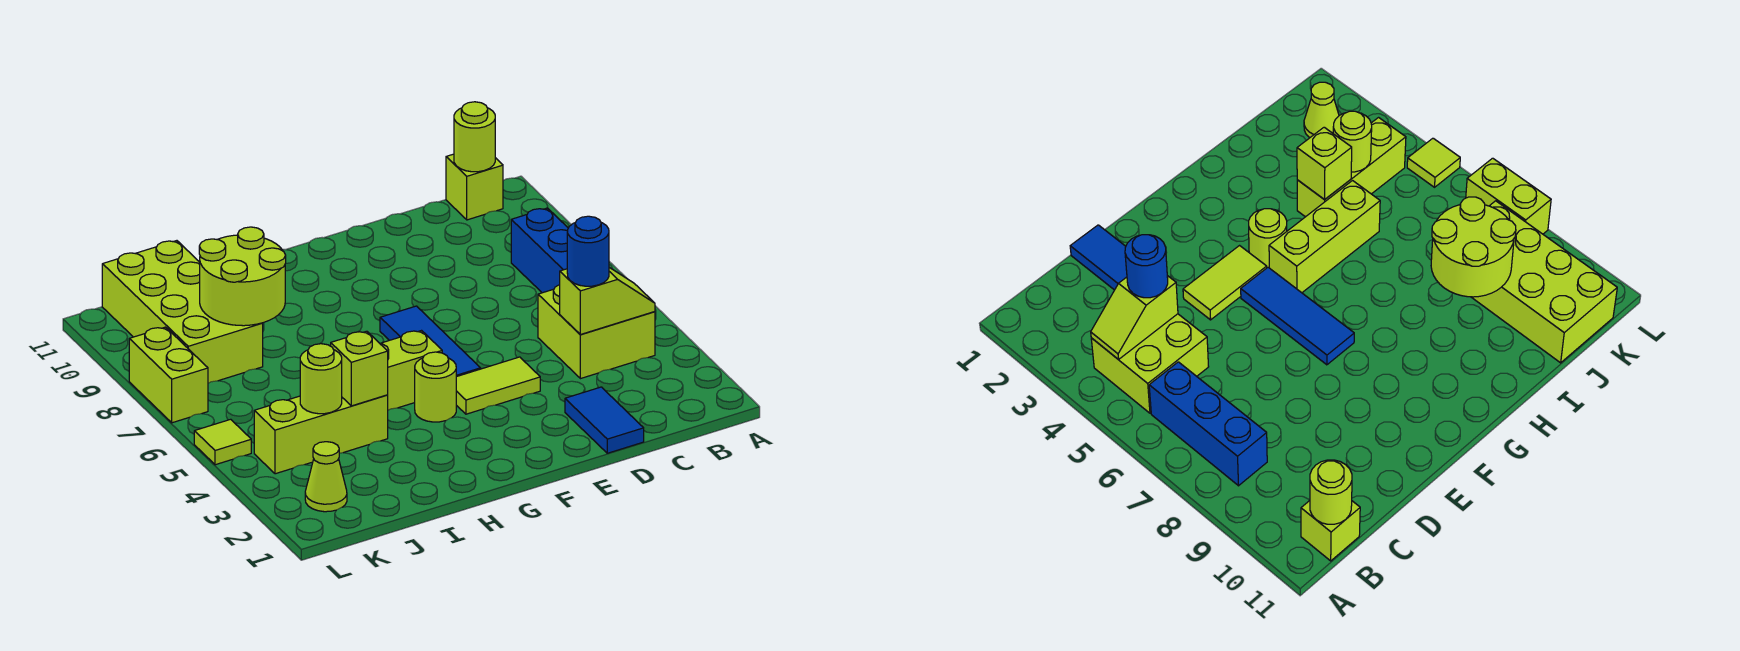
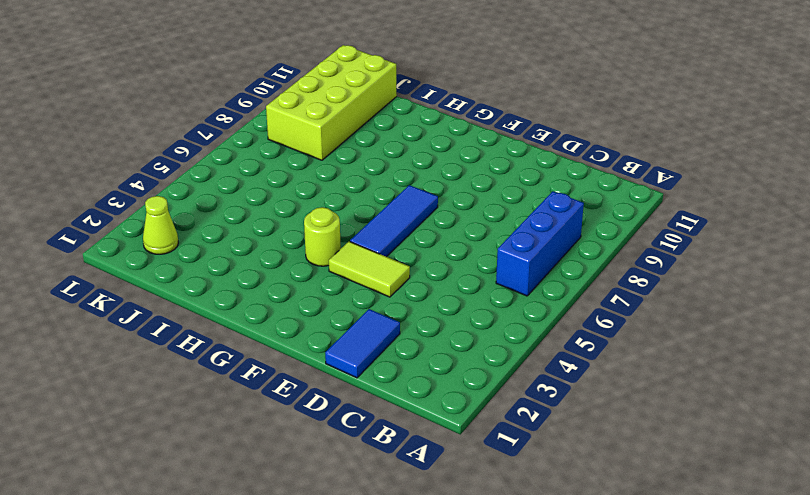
none -> lime brick B4:C5 level 1
none -> lime brick B11 level 1
none -> lime brick G5:I5 level 1

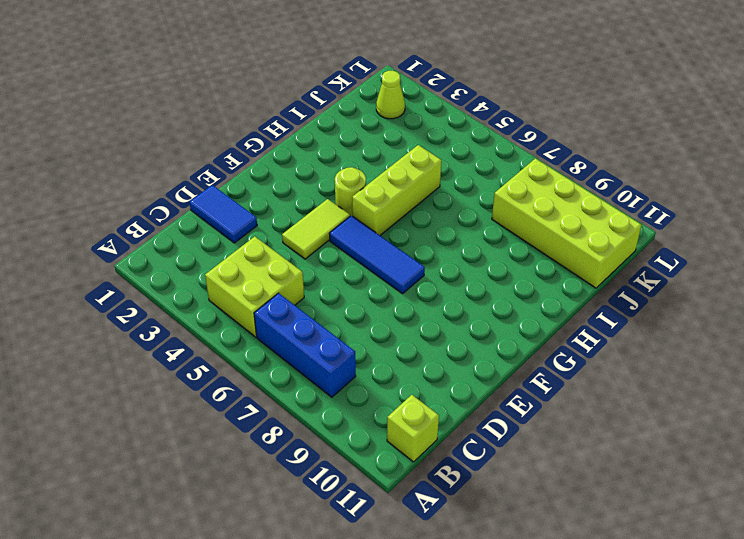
none -> lime brick I4:K4 level 1
none -> lime tile L5 level 1
none -> lime brick L7:L8 level 1

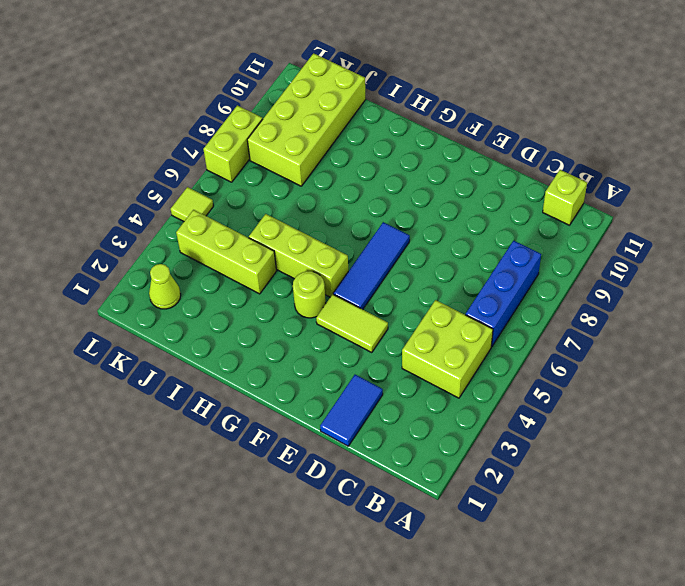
none -> lime slope B4:C4 level 2 top C
none -> lime round brick B11 level 2
none -> lime brick I4 level 2

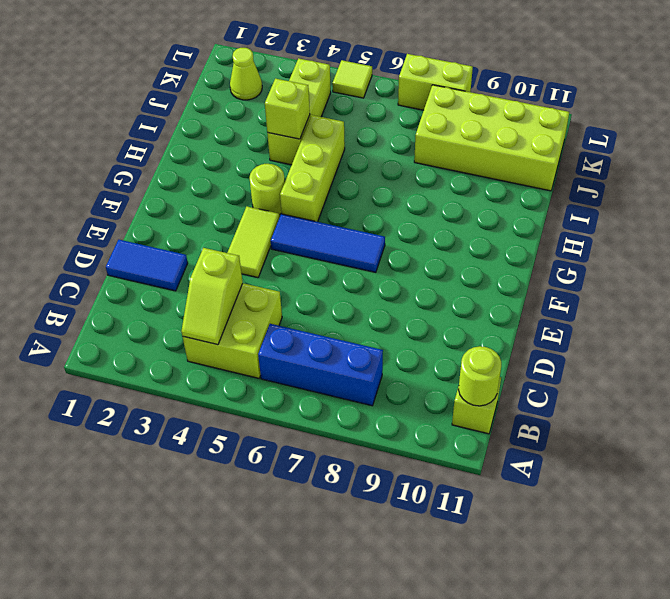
none -> lime round brick I8:J9 level 2
none -> lime round brick J4 level 2
none -> blue round brick C4 level 3

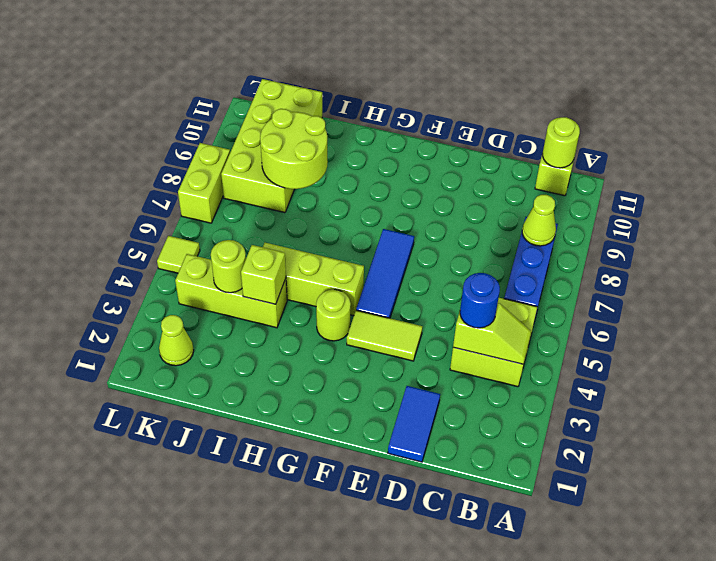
lime cone B8 level 2 -> none

